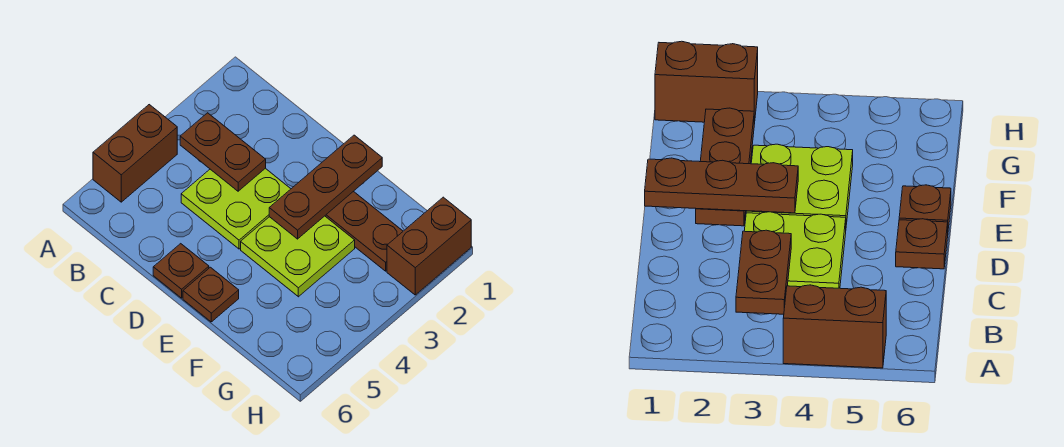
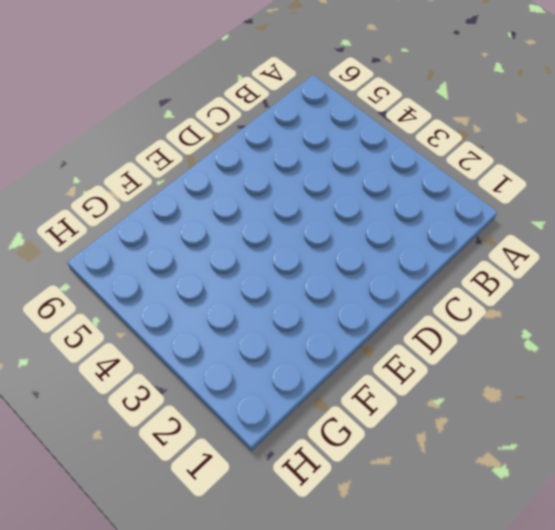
none -> brown brick A4:A5 level 1
none -> lime plate C3:D4 level 1

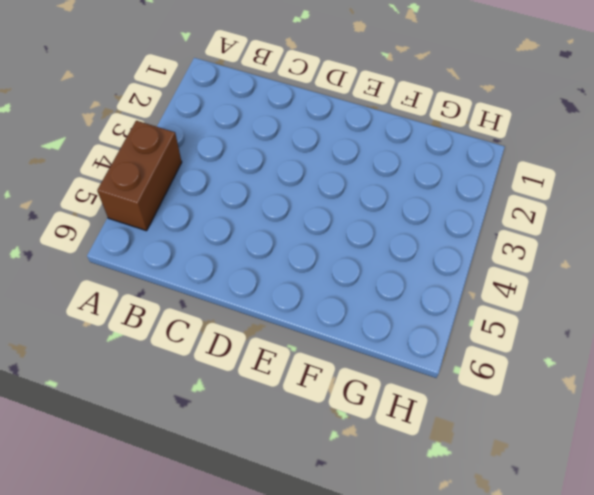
none -> lime plate C3:D4 level 1
none -> brown plate D6 level 1

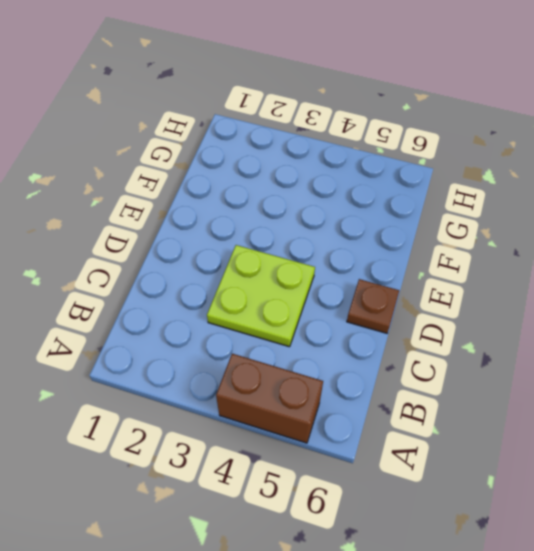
none -> brown plate E2:G2 level 1
none -> lime plate E3:F4 level 1

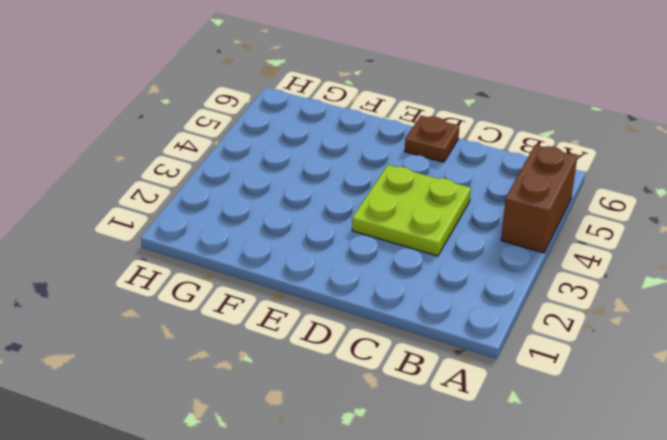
none -> brown plate E2:G2 level 1
none -> lime plate E3:F4 level 1

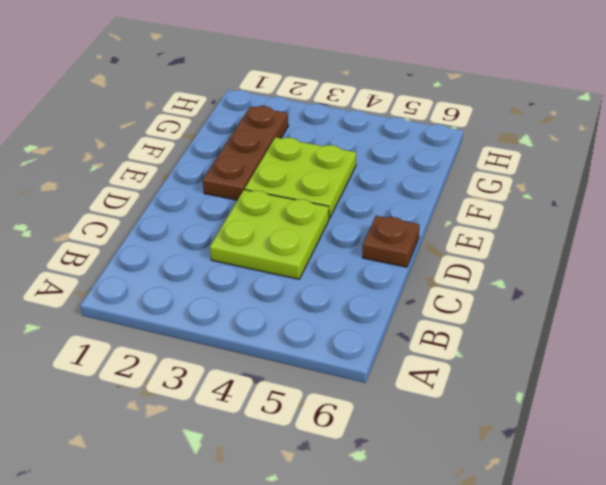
none -> brown brick A4:A5 level 1
none -> brown plate E6 level 1

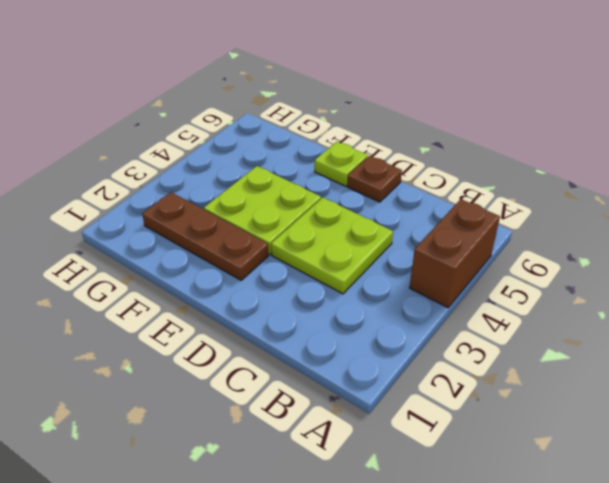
lime plate E6 level 1 -> brown plate E6 level 1
none -> brown brick H1:H2 level 1
none -> brown plate B3:C3 level 2

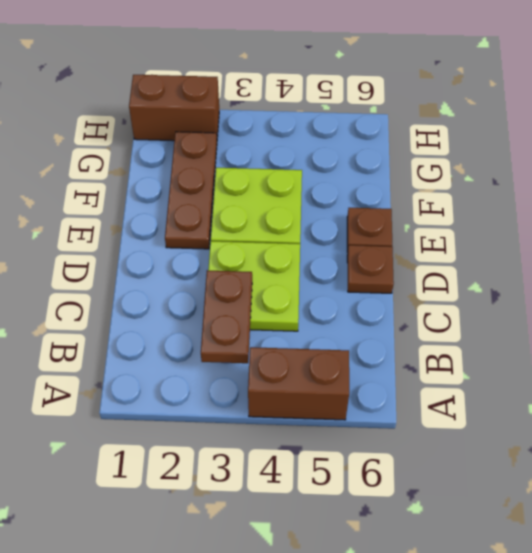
none -> brown plate E1:E3 level 2

